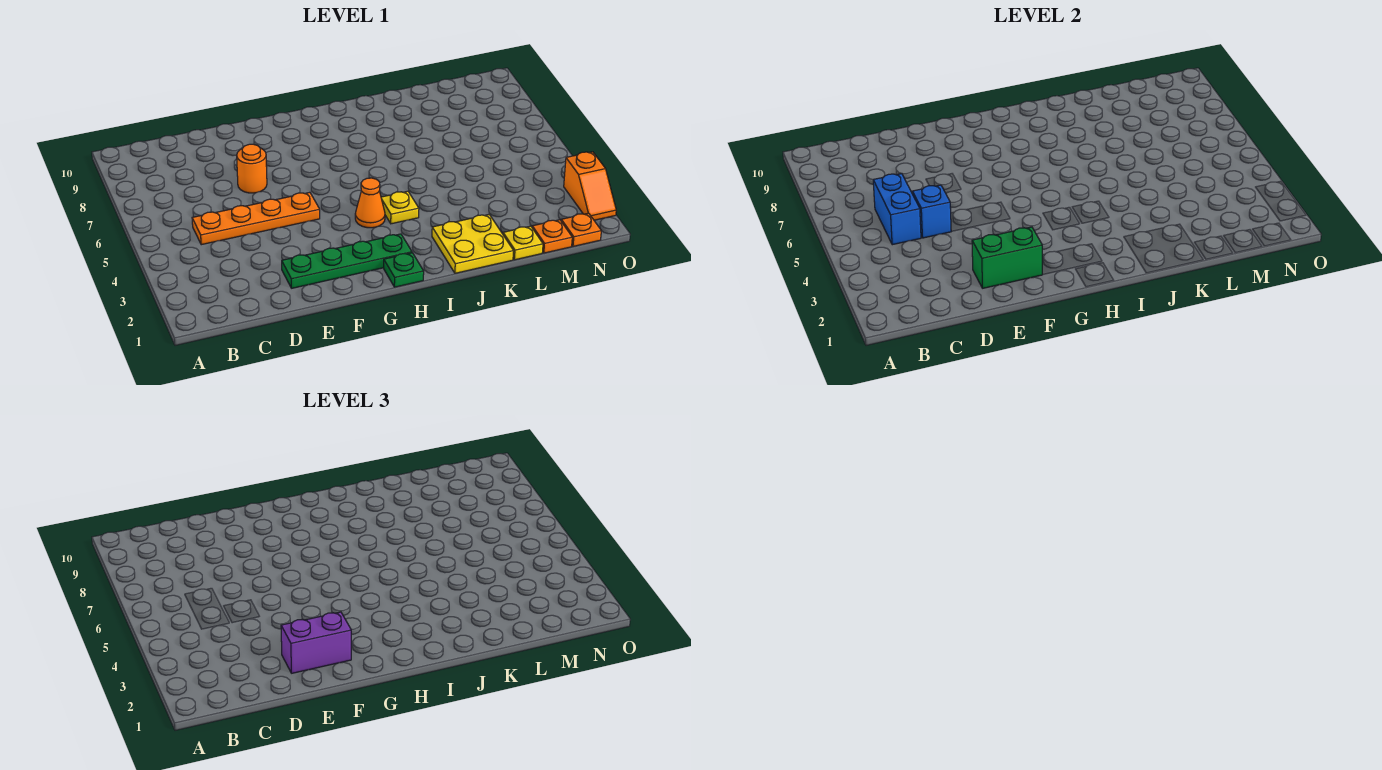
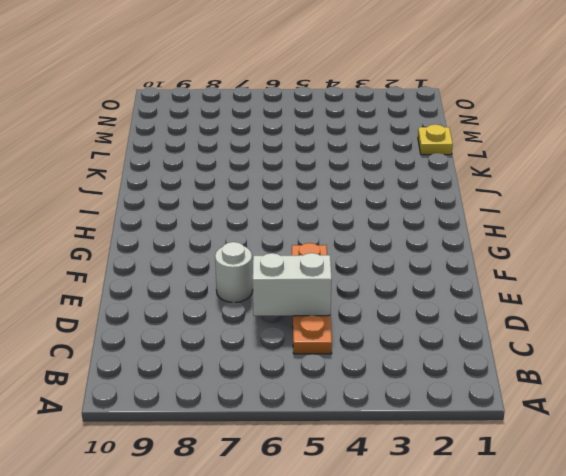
white brick D5:D6 level 2 -> blue brick D5 level 2
white round brick E7 level 1 -> orange round brick E7 level 1
none -> green plate E2:H2 level 1
none -> green plate H1 level 1
none -> orange cone H4 level 1

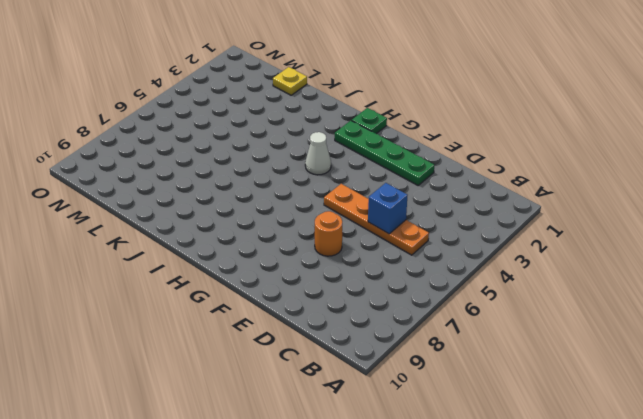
white cone H4 level 1 -> orange cone H4 level 1
none -> yellow plate I4 level 1
none -> yellow plate J1:K2 level 1
none -> orange plate M1 level 1

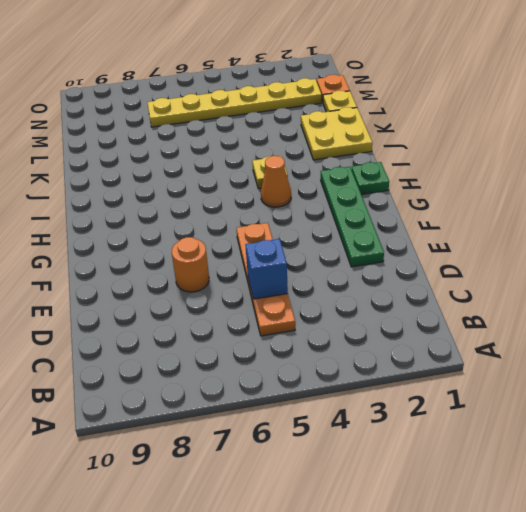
yellow plate M2:M7 level 1 -> none
none -> orange plate N1 level 1
none -> orange slope O2:O3 level 1 top 3
none -> blue brick C5:C6 level 2

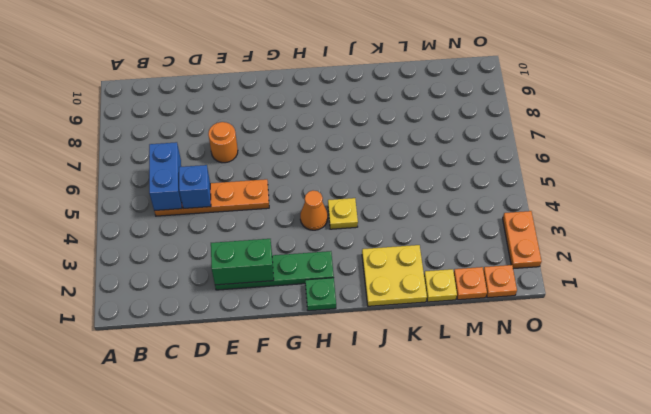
orange plate O2:O3 level 1 -> orange slope O2:O3 level 1 top 3
none -> purple brick E2:F2 level 3

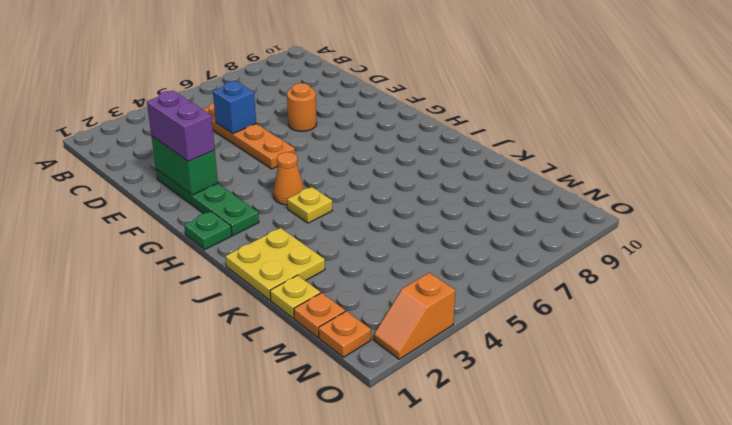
none -> blue brick C5:C6 level 2

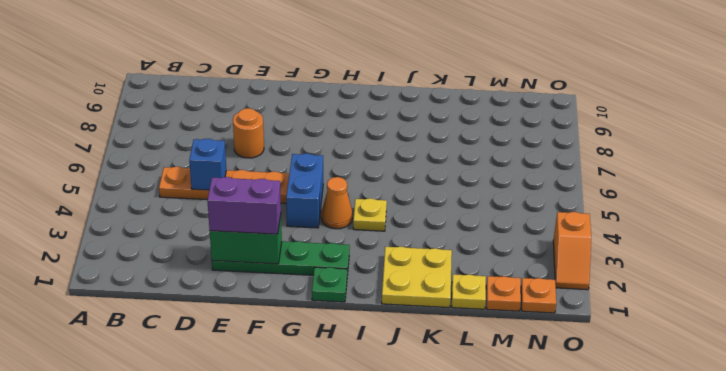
blue brick G4:G5 level 1 -> blue brick C5:C6 level 2

